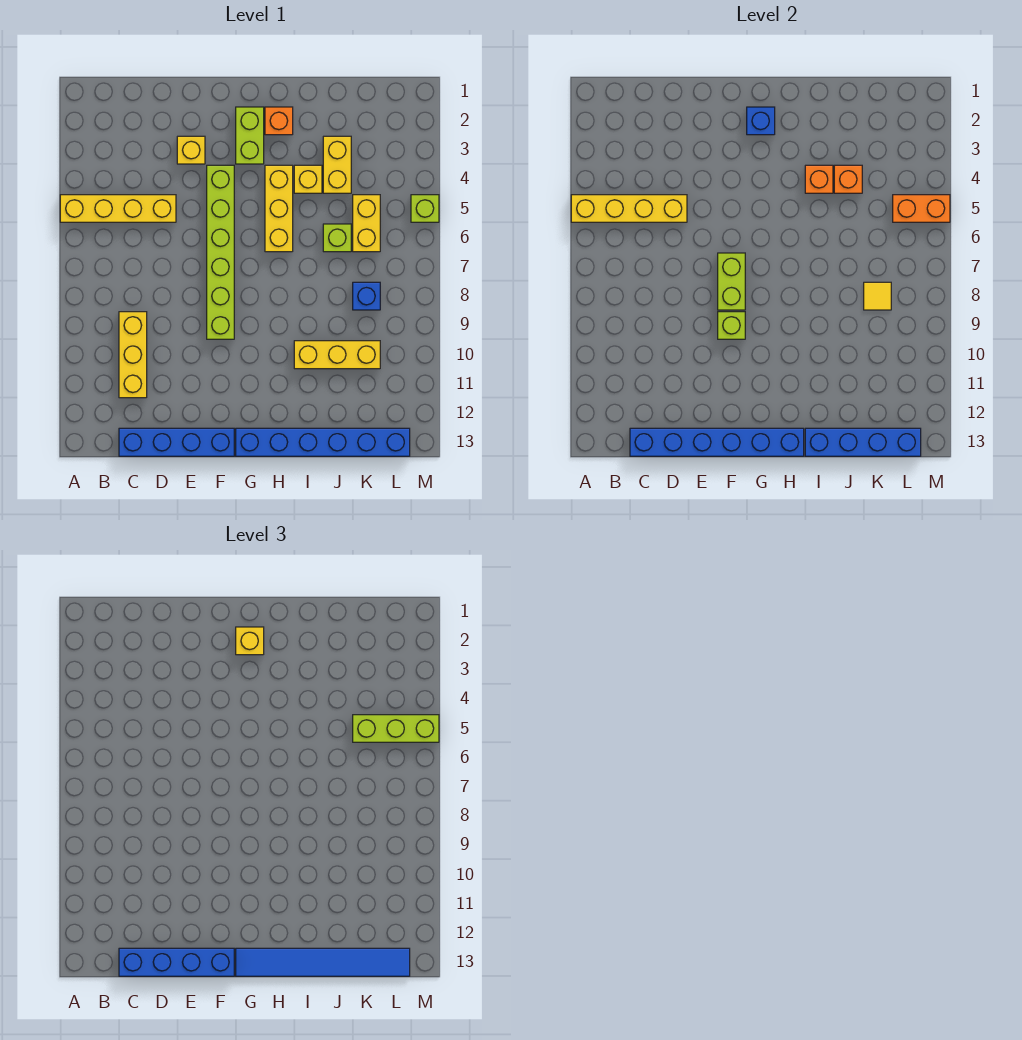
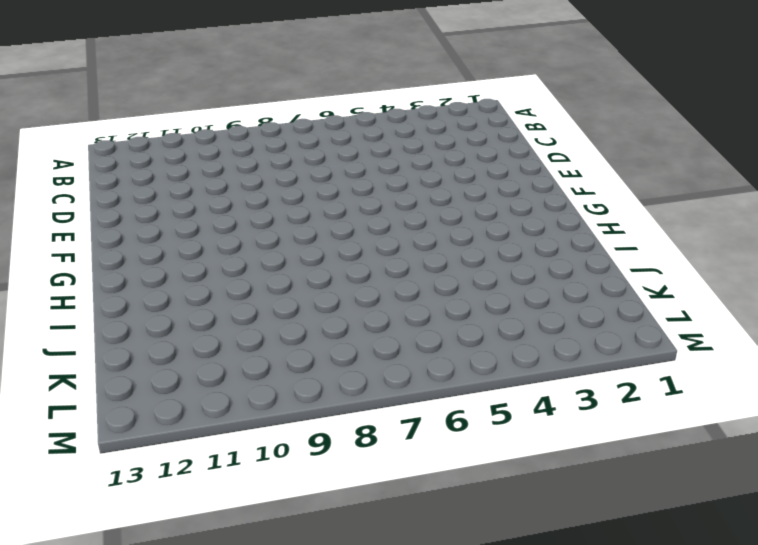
none -> yellow brick A5:D5 level 1
none -> yellow brick C9:C11 level 1
none -> blue brick C13:F13 level 1
none -> yellow brick E3 level 1

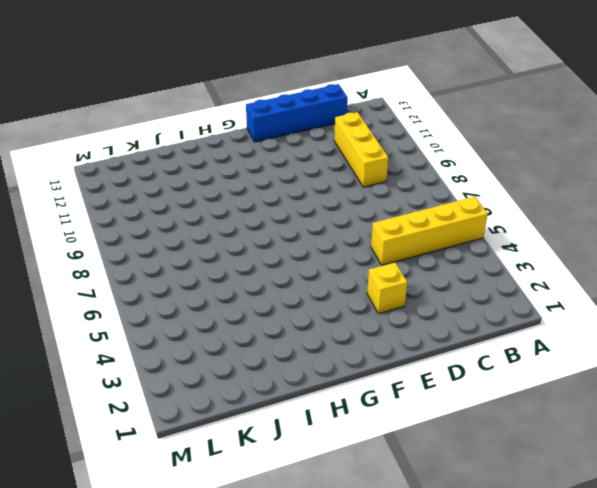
none -> lime brick F4:F9 level 1
none -> lime brick G2:G3 level 1
none -> blue brick G13:L13 level 1
none -> orange brick H2 level 1

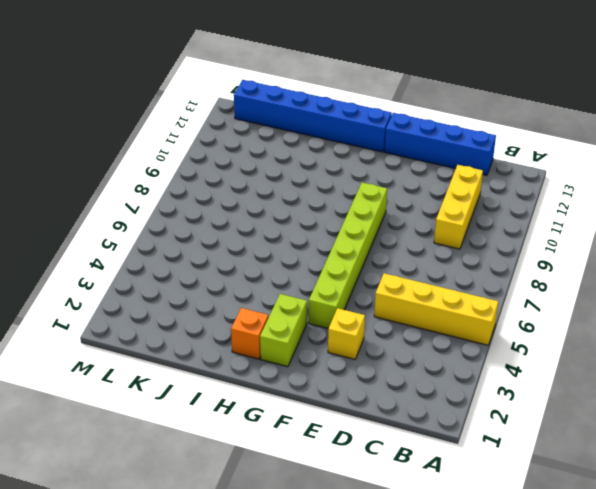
none -> yellow brick H4:H6 level 1
none -> yellow brick I4 level 1
none -> yellow brick I10:K10 level 1
none -> yellow brick J3:J4 level 1

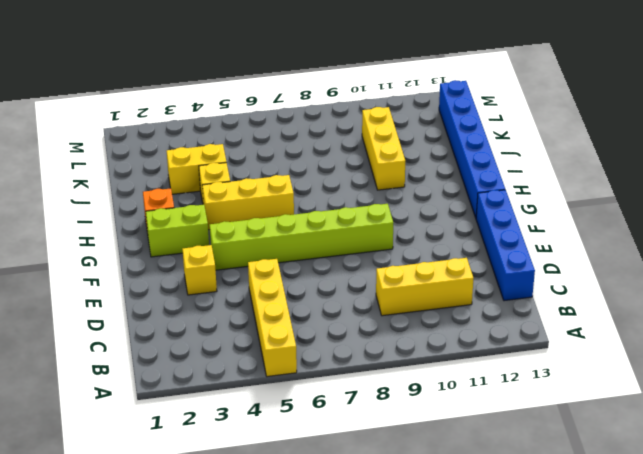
none -> lime brick J6 level 1
none -> yellow brick K5:K6 level 1
none -> blue brick K8 level 1
none -> lime brick M5 level 1

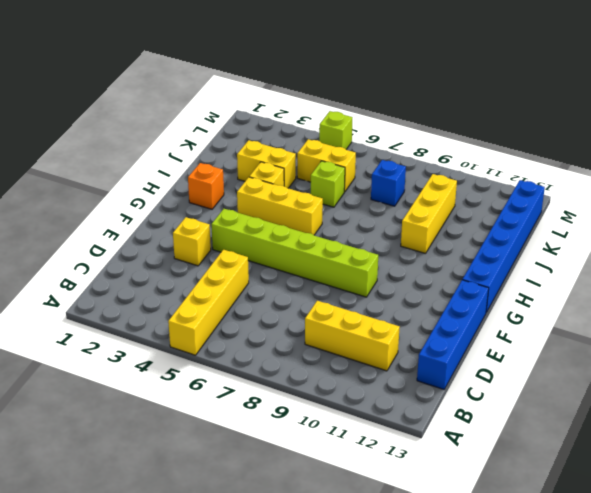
none -> lime brick G2:G3 level 1
none -> yellow brick A5:D5 level 2
none -> blue brick C13:H13 level 2
none -> lime brick F7:F8 level 2

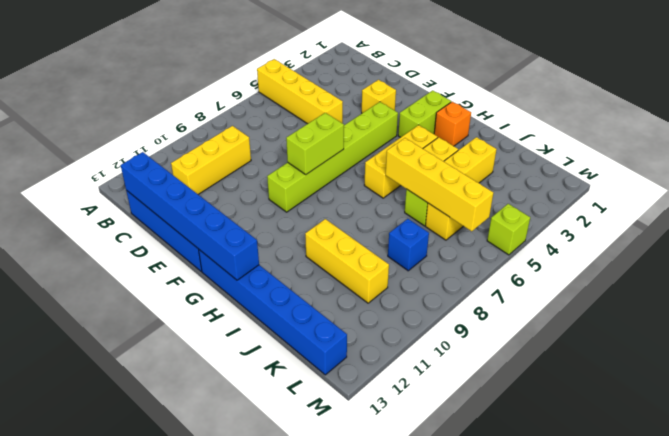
yellow brick I6:L6 level 2 -> yellow brick A5:D5 level 2
none -> lime brick F9 level 2
none -> blue brick G2 level 2
none -> orange brick I4 level 2
none -> blue brick I13:L13 level 2

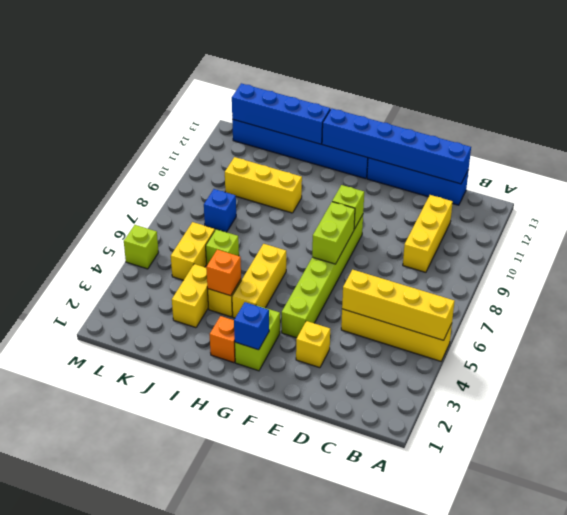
none -> orange brick J4 level 2
none -> yellow tile K8 level 2
none -> orange brick L5:M5 level 2
none -> blue brick C13:F13 level 3

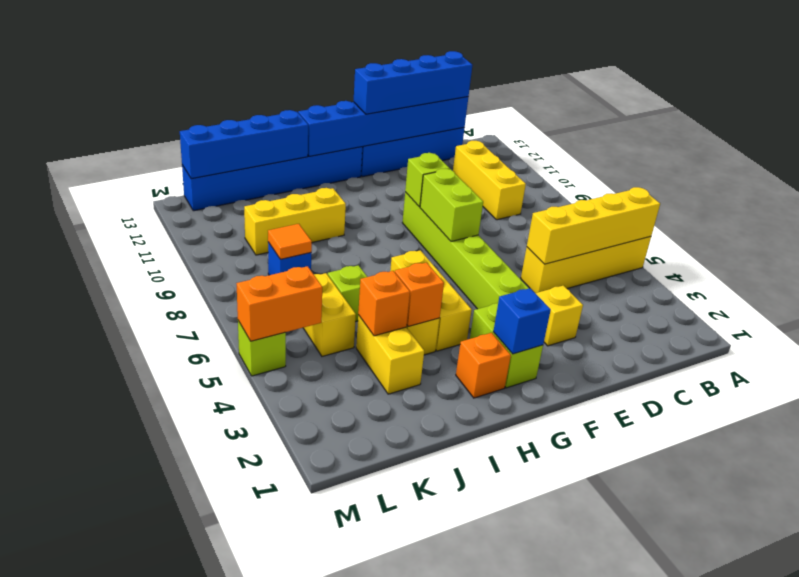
orange tile K8 level 2 -> yellow tile K8 level 2
none -> yellow brick G2 level 3
none -> blue tile G13:L13 level 3
none -> lime brick K5:M5 level 3

